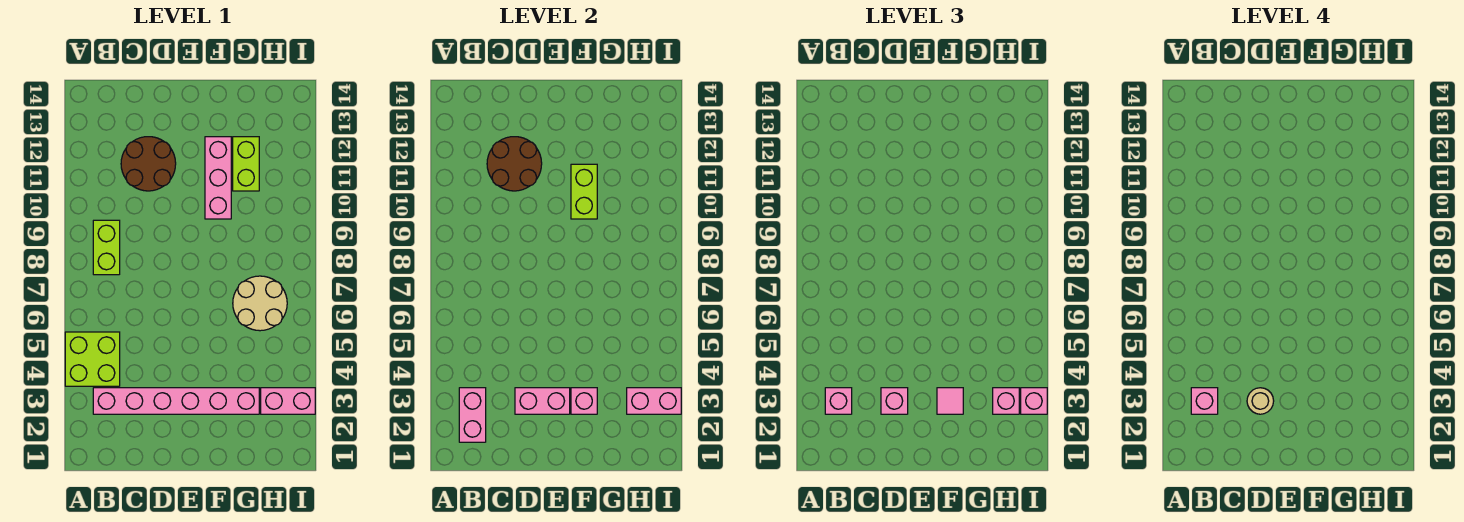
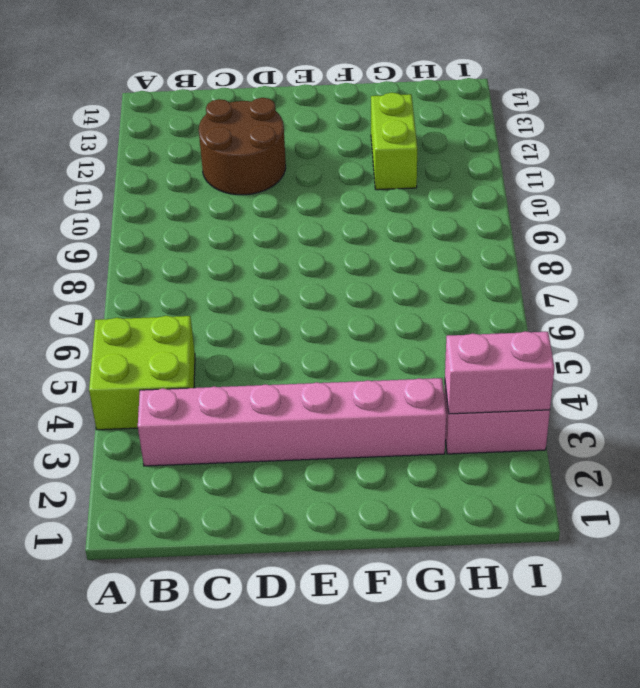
none -> lime brick B8:B9 level 1
none -> pink brick F10:F12 level 1
none -> tan round brick G6:H7 level 1

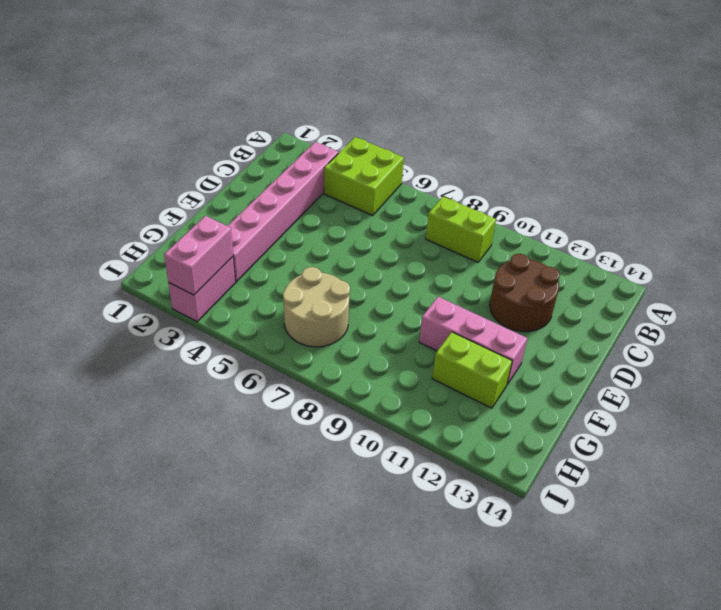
none -> pink brick B2:B3 level 2
none -> brown round brick C11:D12 level 2
none -> pink brick D3:E3 level 2

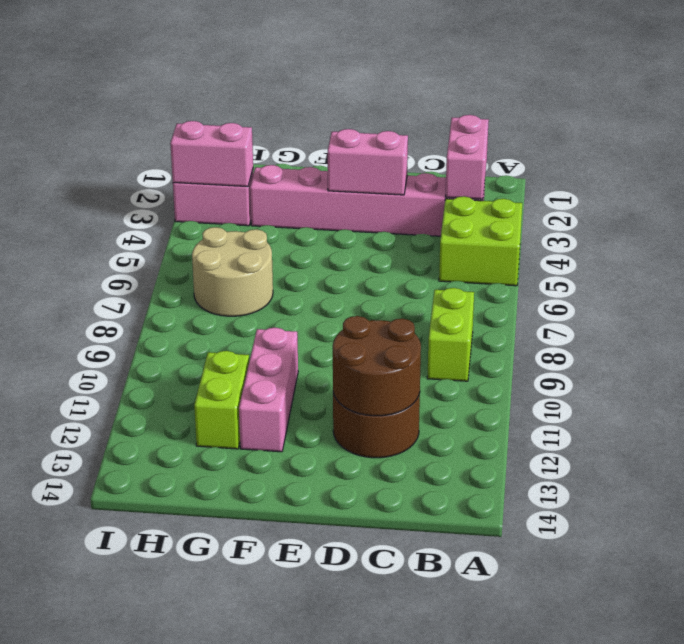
none -> pink brick F3 level 2
none -> lime brick F10:F11 level 2
none -> pink brick B3 level 3

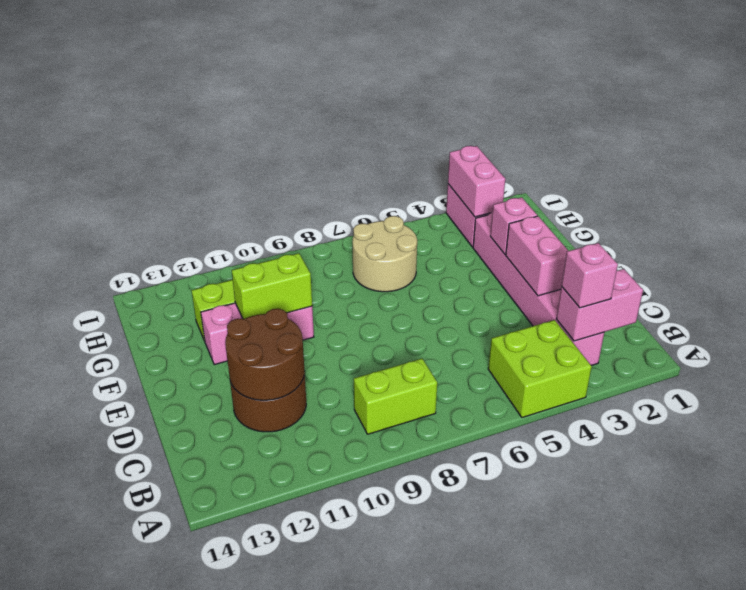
none -> pink brick D3 level 3
none -> pink tile F3 level 3
none -> pink brick H3 level 3

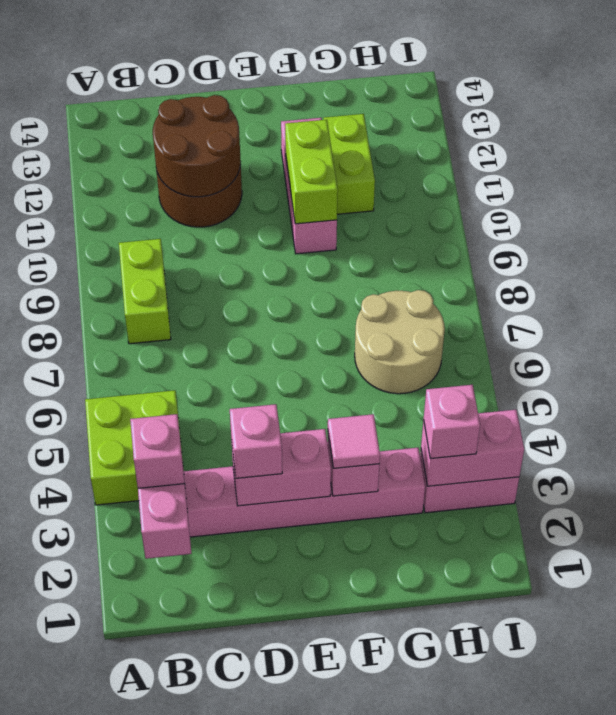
none -> pink brick I3 level 3
none -> pink brick B3 level 4
none -> tan round brick D3 level 4

